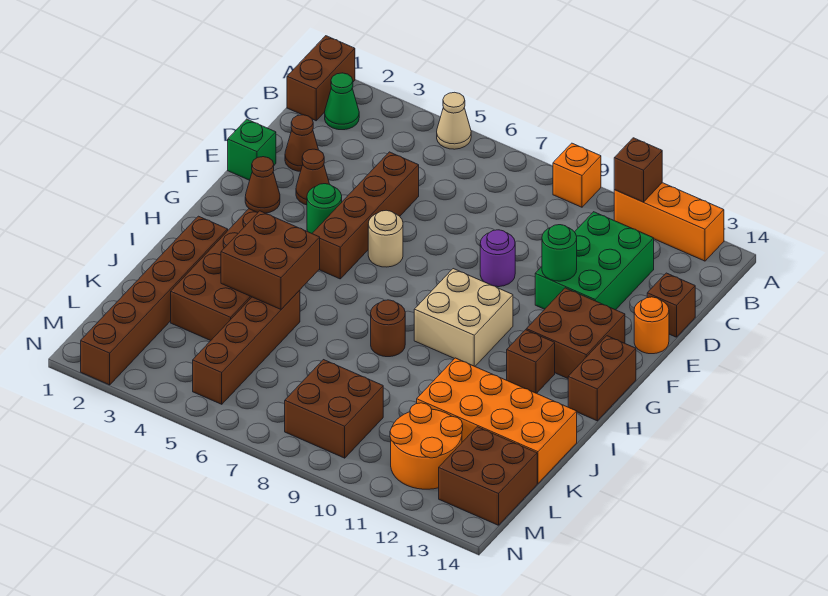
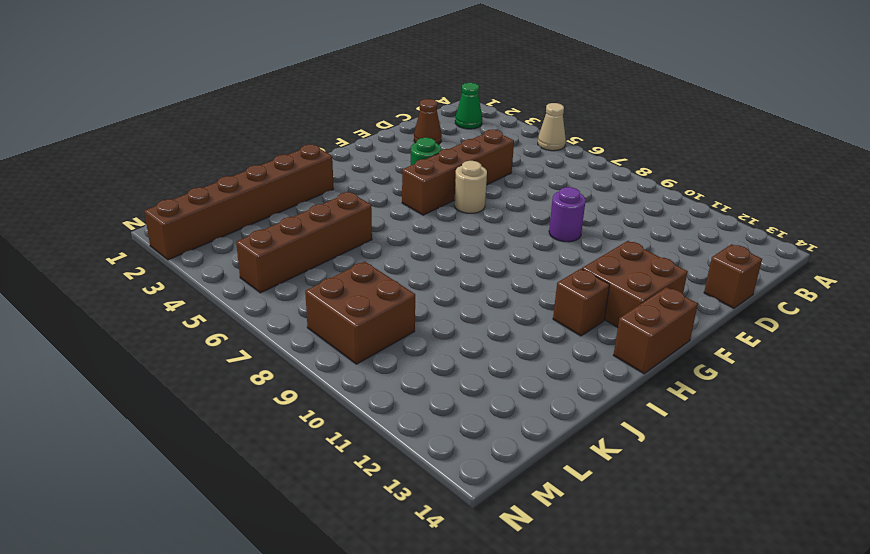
none -> brown brick A1:B1 level 1
none -> orange brick A9 level 1
none -> orange brick A11:A13 level 1
none -> green brick C11:E12 level 1

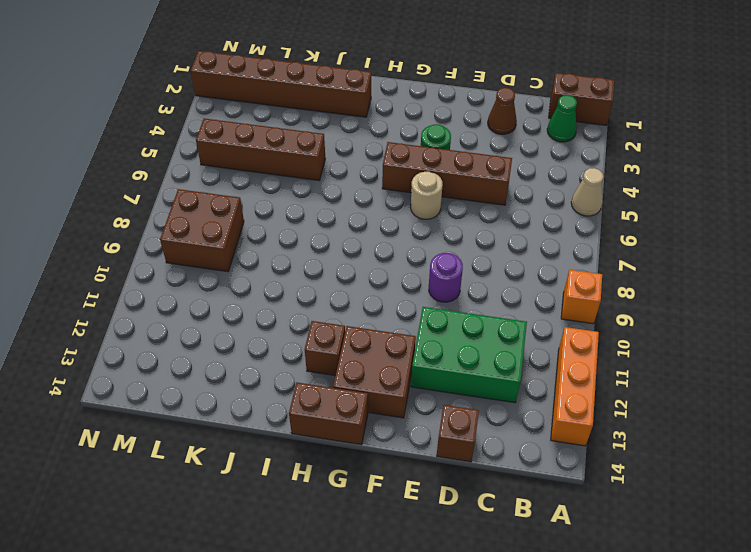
none -> green brick E1 level 1
none -> brown cone E3 level 1
none -> orange round brick E14 level 1
none -> brown cone F2 level 1

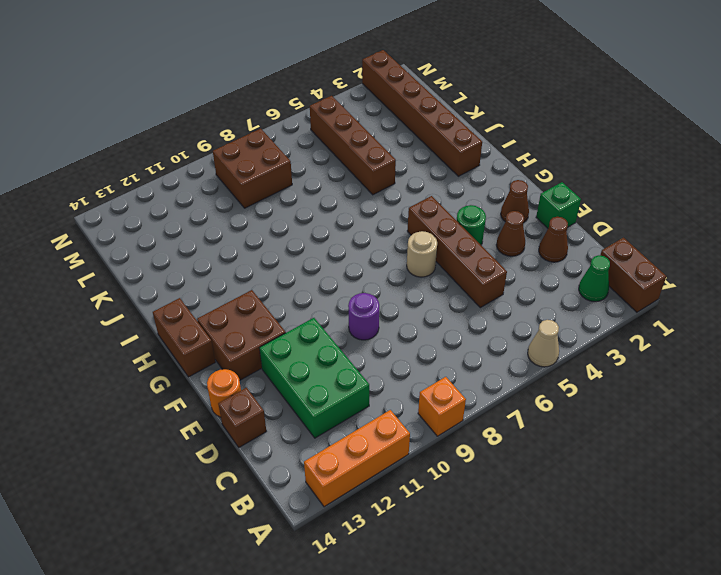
none -> tan brick G9:H10 level 1
none -> brown brick H3:K4 level 1
none -> brown brick H12 level 1
none -> brown round brick I8 level 1

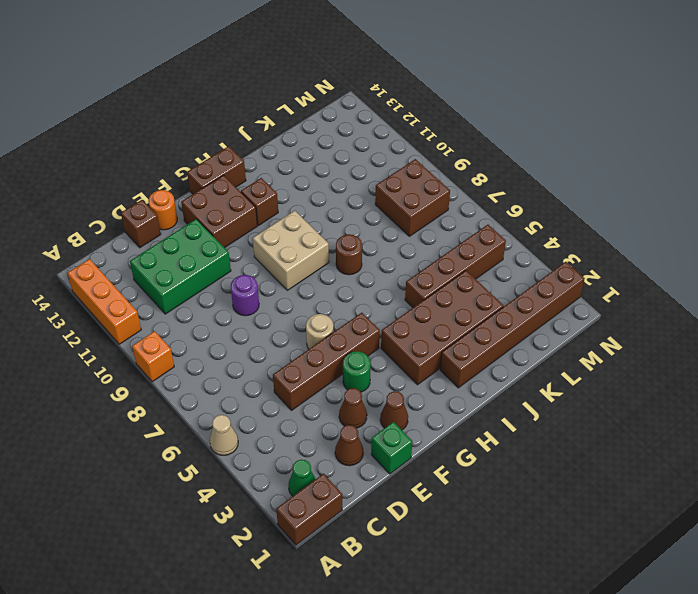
none -> orange brick J11:K14 level 1
none -> orange round brick L11:M12 level 1
none -> brown brick L13:M14 level 1
none -> brown brick A11 level 2

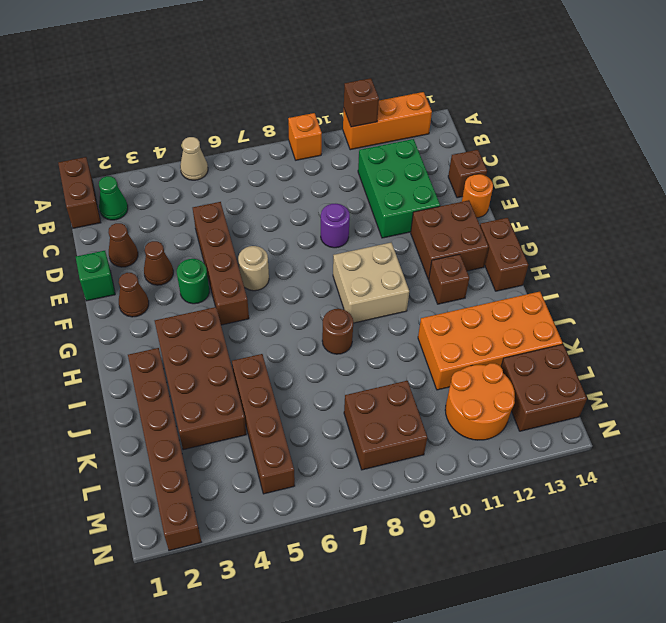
none -> green round brick E11 level 2
none -> brown brick I4:J5 level 2

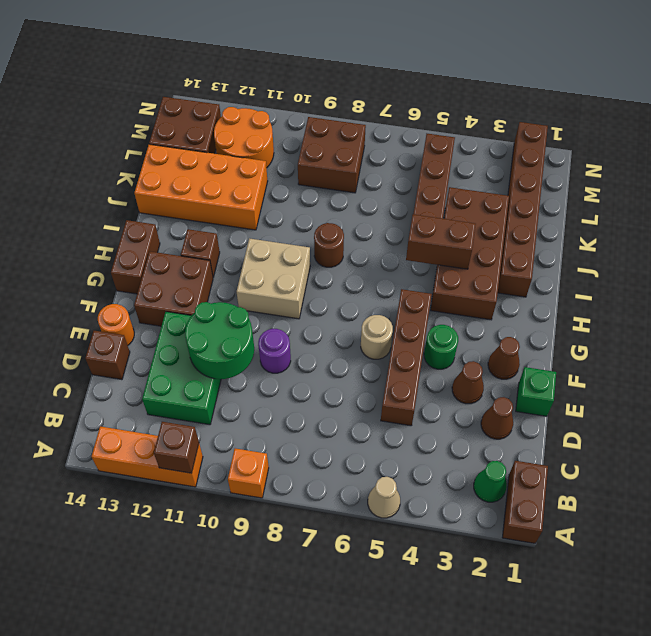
green round brick D10:E11 level 2 -> green round brick E11 level 2
brown brick I4:I5 level 2 -> brown brick I4:J5 level 2

